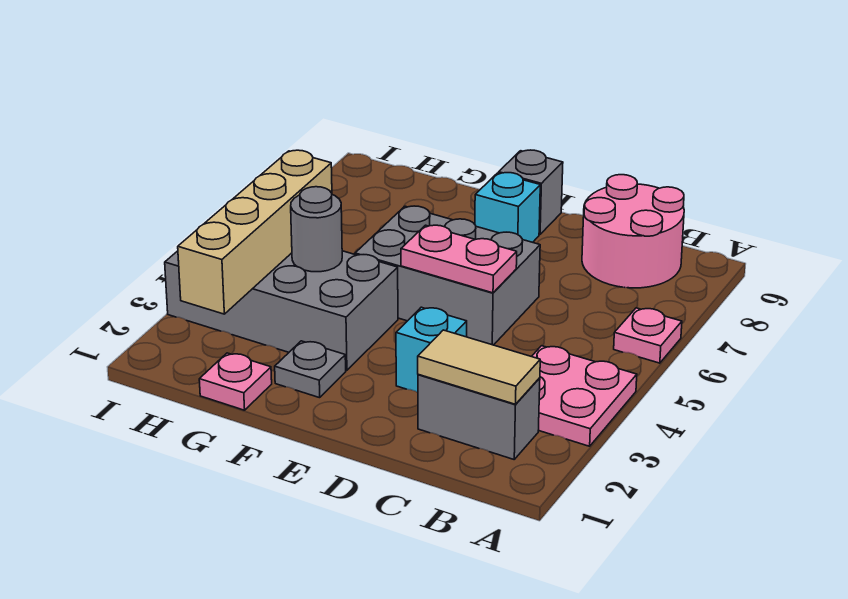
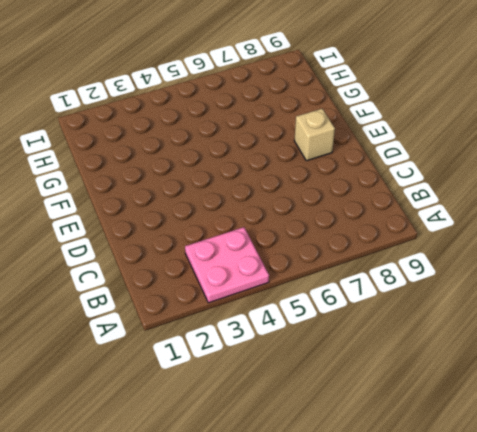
tan brick E8 level 1 -> cyan brick E8 level 1
none -> pink plate A6 level 1
none -> grey brick B2:C2 level 1
none -> pink round brick B8:C9 level 1

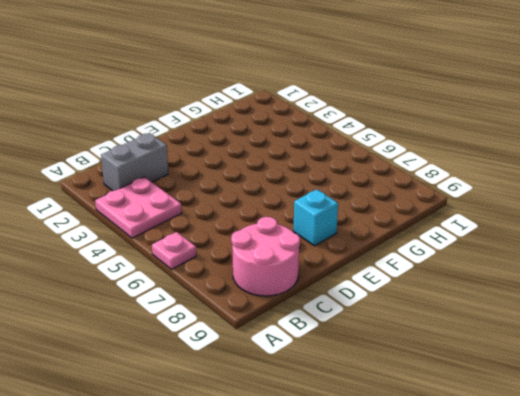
none -> cyan brick D3 level 1
none -> grey brick D5:F6 level 1
none -> grey brick E9 level 1

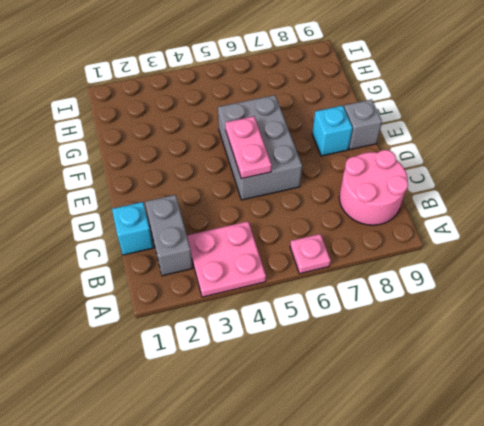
cyan brick C1 level 1 -> cyan brick D3 level 1
none -> grey plate F2 level 1
none -> grey brick F3:I4 level 1
none -> pink plate G1 level 1

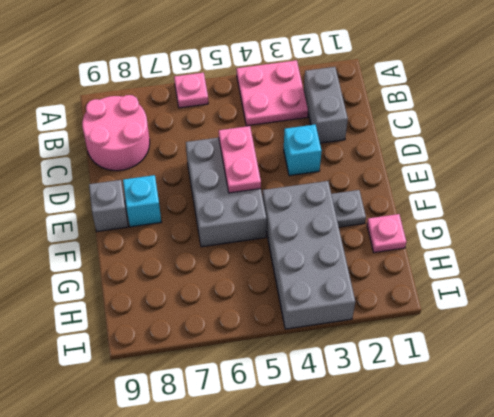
none -> tan tile B2:C2 level 2
none -> grey round brick G4 level 2
none -> tan brick H2:H5 level 2

